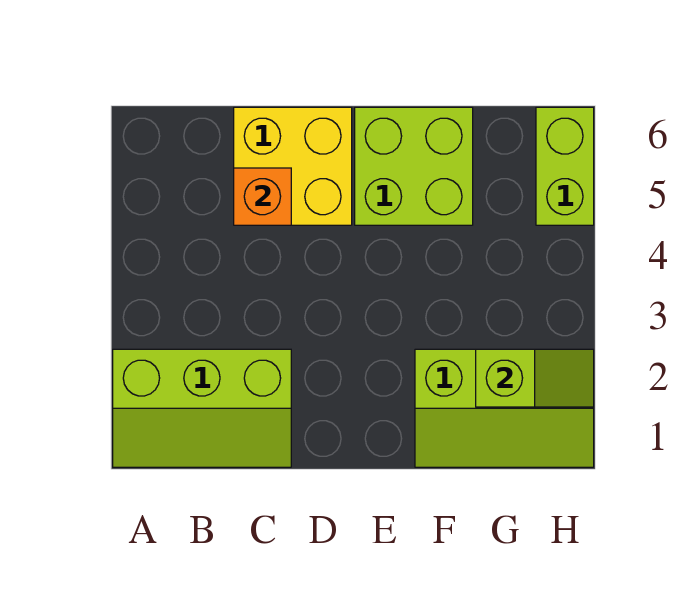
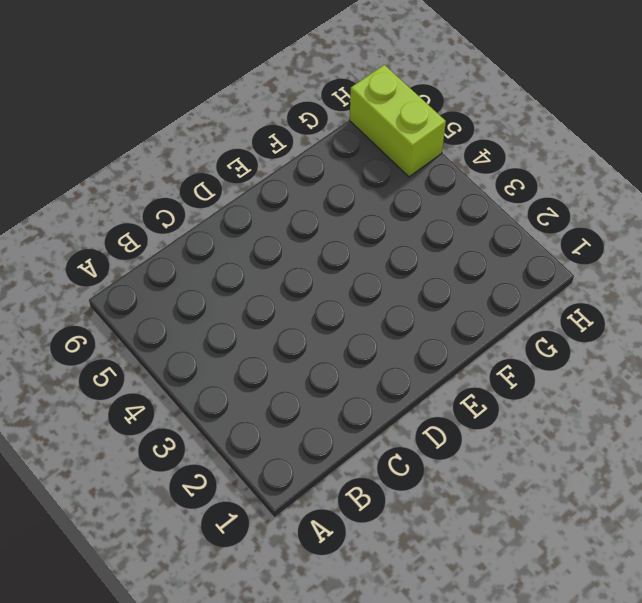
none -> lime slope A1:C2 level 1 top 2
none -> yellow brick C5:D6 level 1

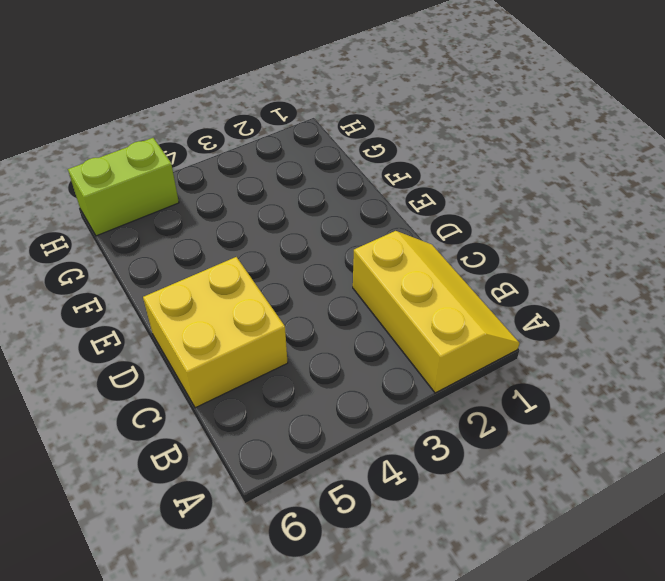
yellow slope A1:C2 level 1 top 2 -> lime slope A1:C2 level 1 top 2
none -> lime brick E5:F6 level 1
none -> lime slope F1:H2 level 1 top 2

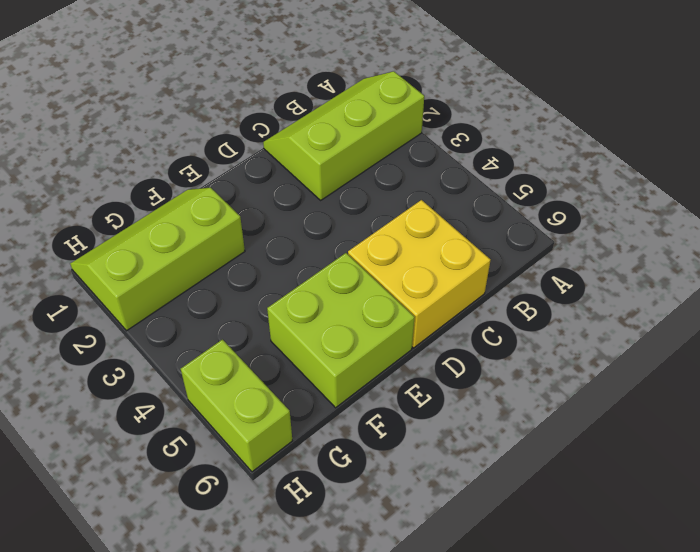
none -> orange brick C5 level 2
none -> lime slope G2:H2 level 2 top G

